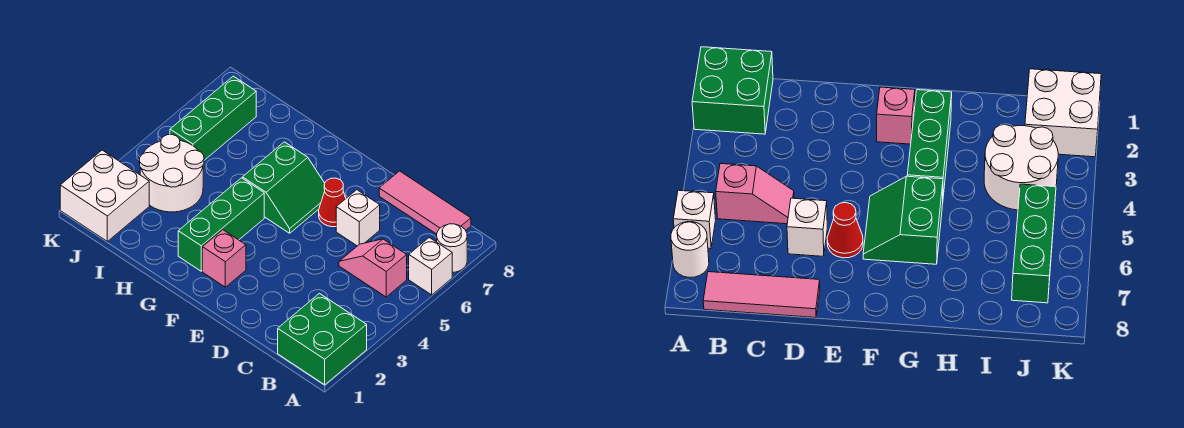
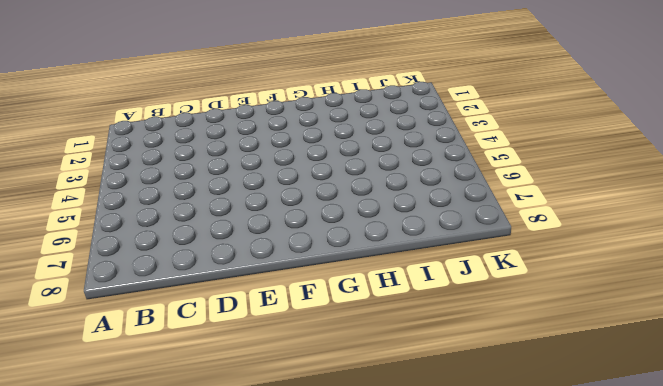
none -> green brick A1:B2 level 1
none -> white brick A6 level 1
none -> white round brick A7 level 1

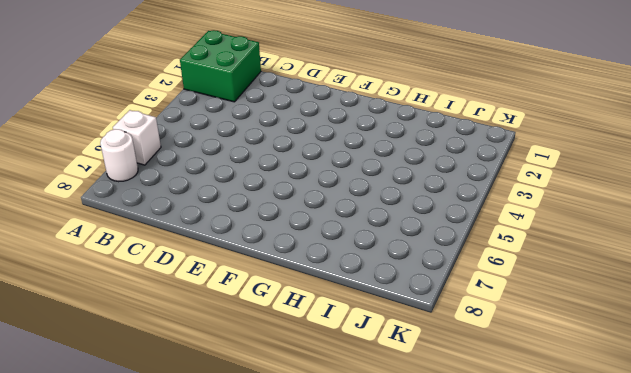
none -> pink slope B5:C5 level 1 top B
none -> pink tile B8:D8 level 1
none -> white brick D6 level 1

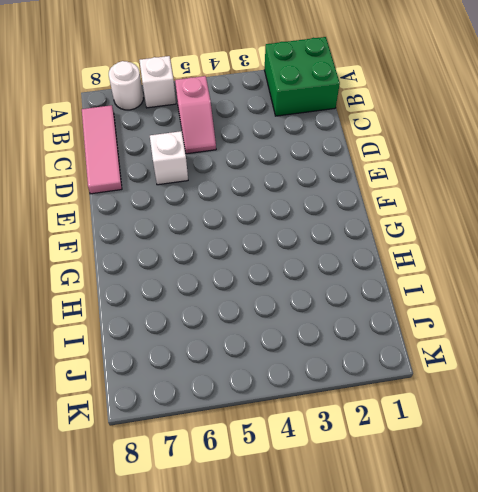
none -> red cone E6 level 1
none -> pink brick F2 level 1
none -> green slope F5:G6 level 1 top G

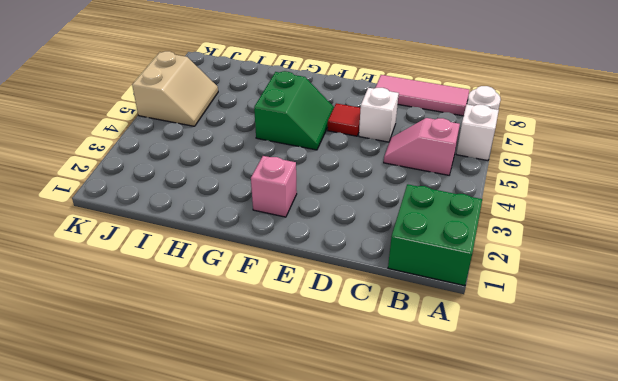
red tile E6 level 1 -> red cone E6 level 1
tan slope J5:K6 level 1 top K -> green brick J5:J7 level 1
none -> green brick G2:G4 level 1
none -> white round brick I3:J4 level 1
none -> white brick J1:K2 level 1

